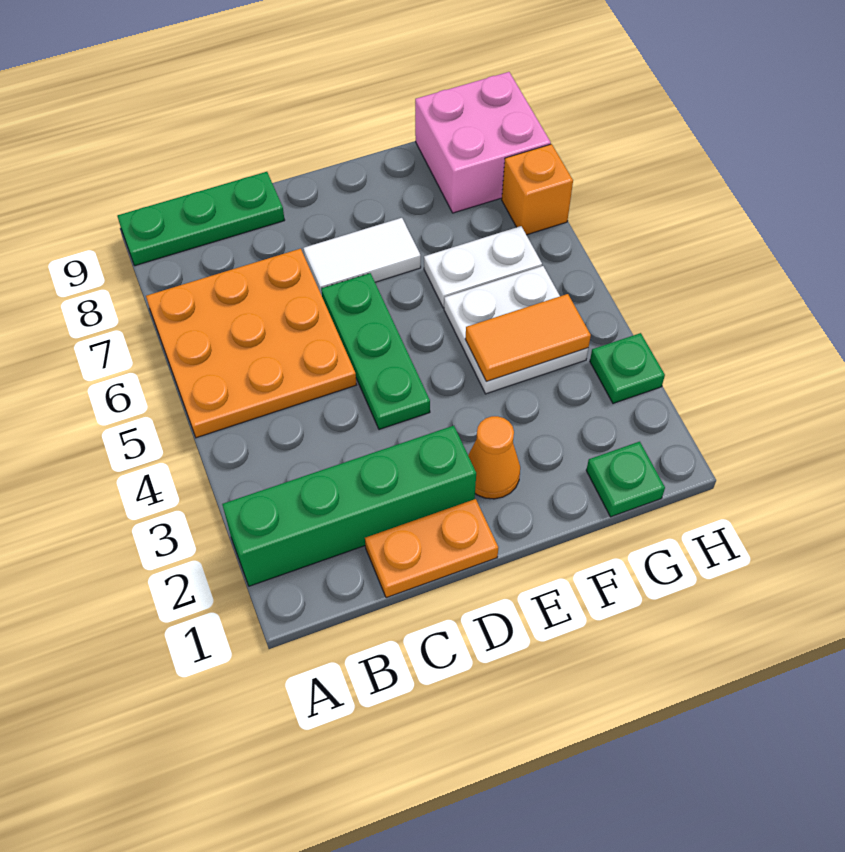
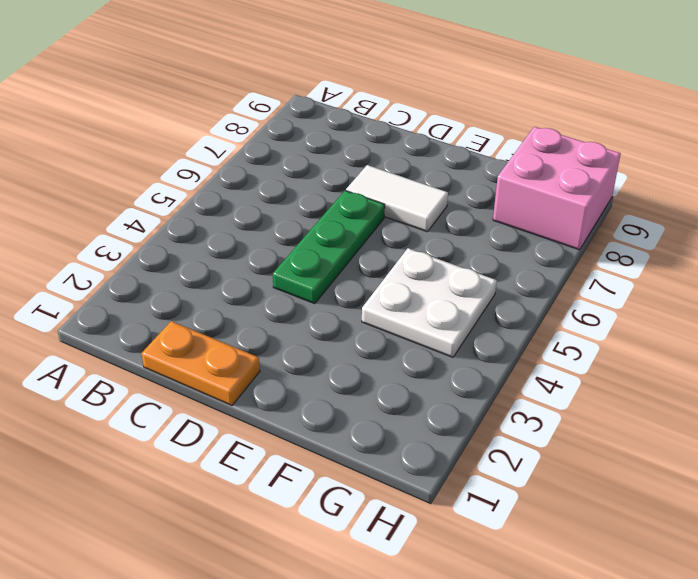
none -> green brick A2:D2 level 1
none -> orange plate A5:C7 level 1
none -> green plate A9:C9 level 1

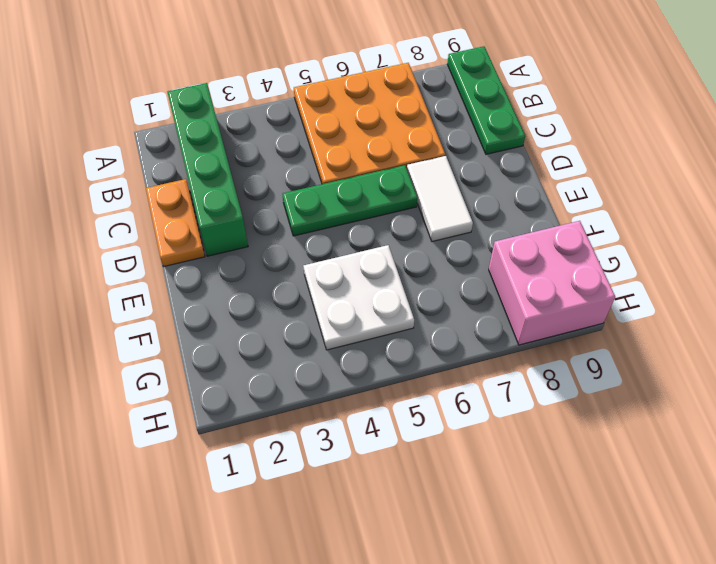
none -> orange cone E2 level 1
none -> white plate F6:G6 level 1
none -> green plate G1 level 1

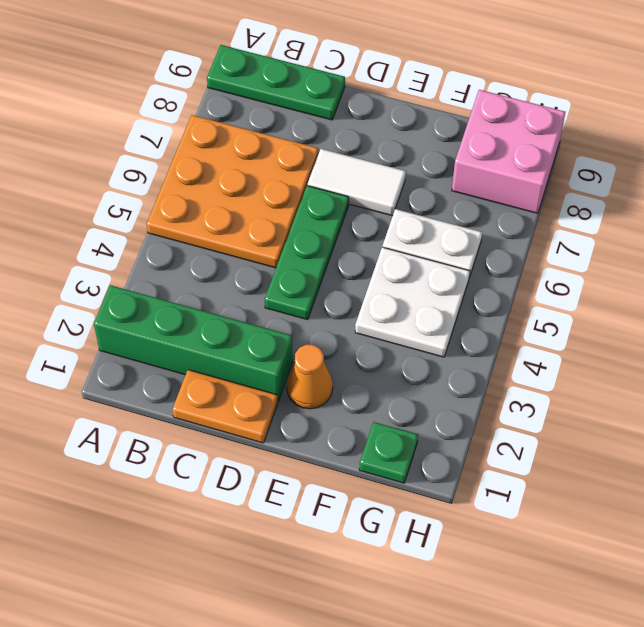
none -> green plate H3 level 1
none -> orange brick H7 level 1
none -> orange tile F4:G4 level 2

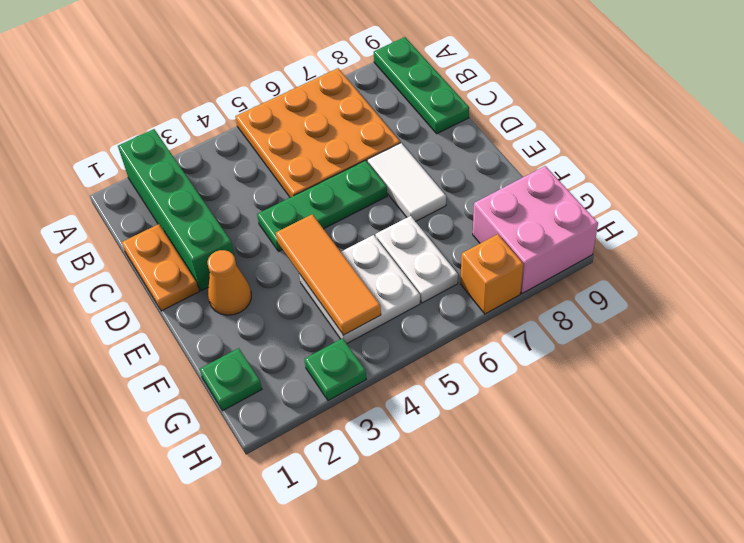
orange tile E4:G4 level 2 -> orange tile F4:G4 level 2

